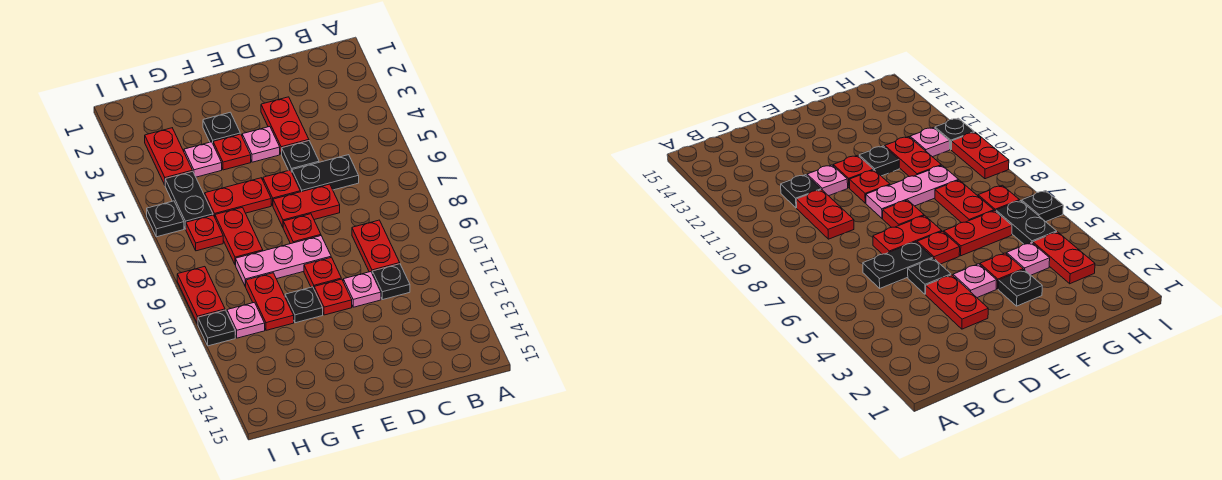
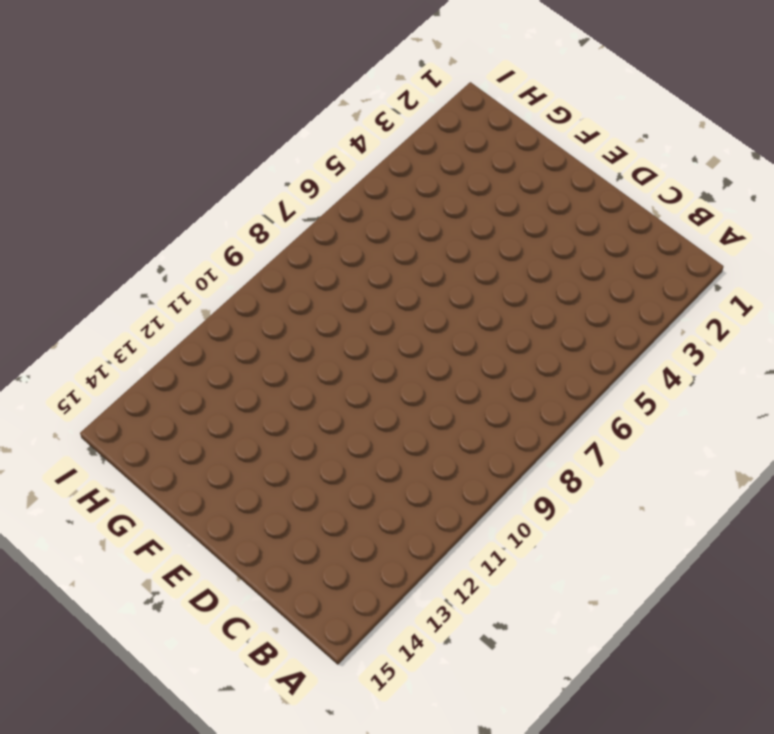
none -> black plate C6:D6 level 1
none -> red plate C9:C10 level 1
none -> black plate C11 level 1

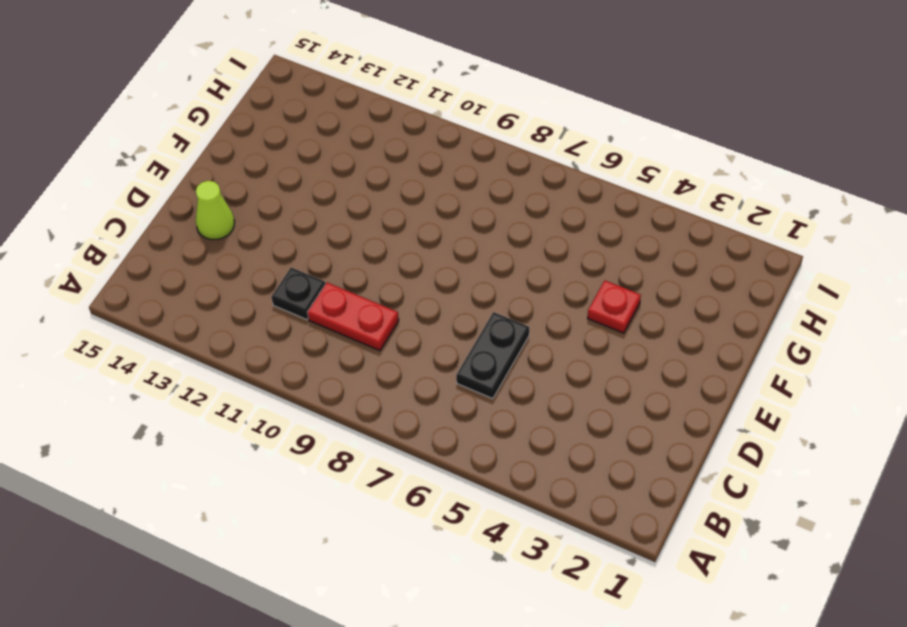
lime cone D14 level 1 -> none
none -> red plate D3:D4 level 1
none -> black plate D5 level 1
none -> red plate D7:E7 level 1

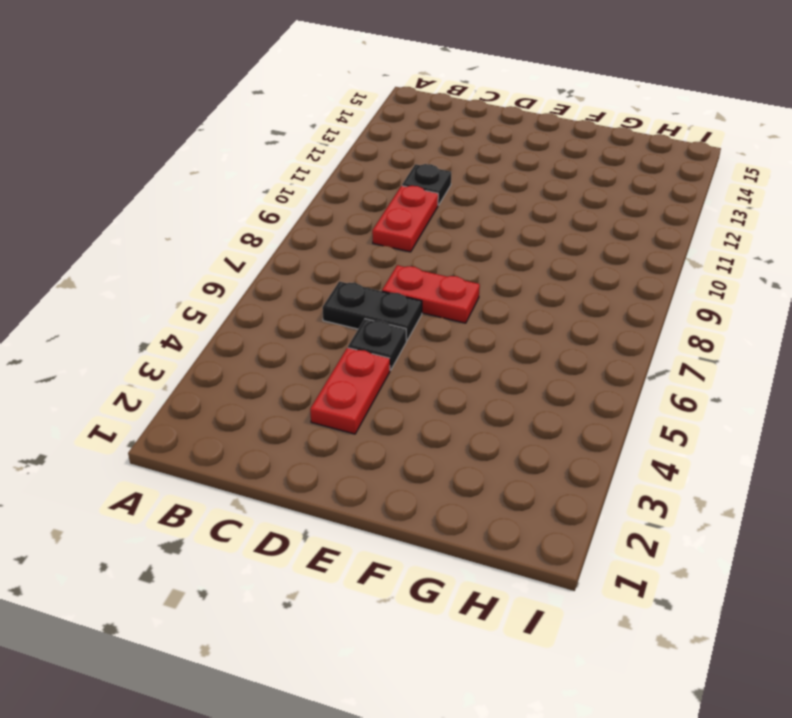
none -> pink plate D11 level 1
none -> pink plate E4 level 1
none -> red plate E6 level 1

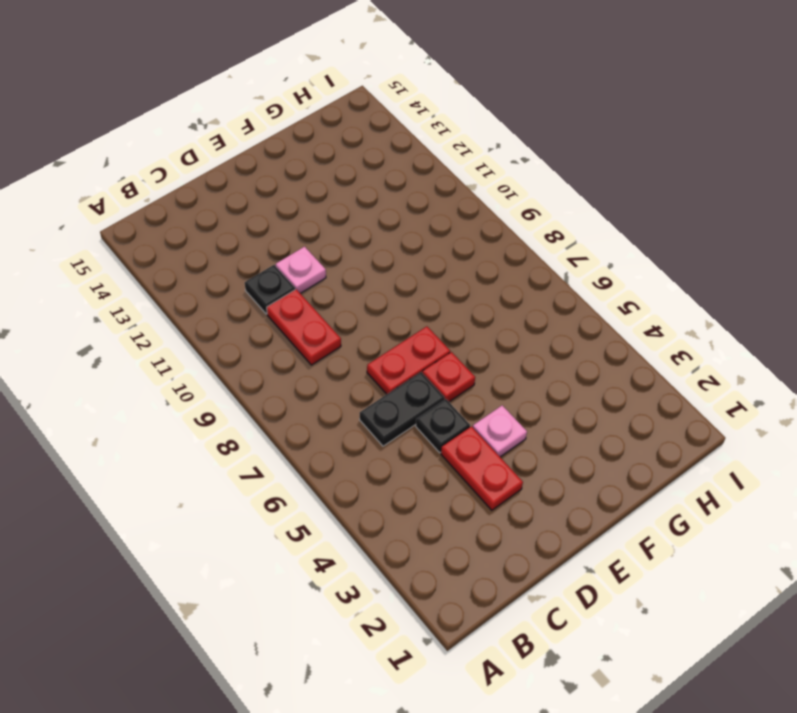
none -> red plate E8 level 1
none -> pink plate E9:G9 level 1
none -> red plate E10 level 1

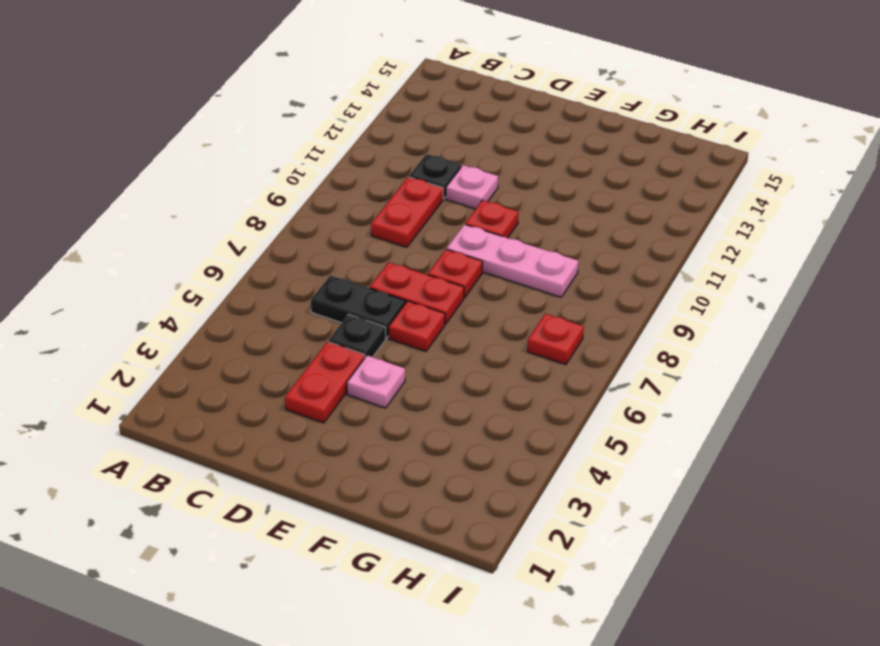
none -> red plate E11 level 1
none -> black plate F3 level 1
none -> red plate F4 level 1

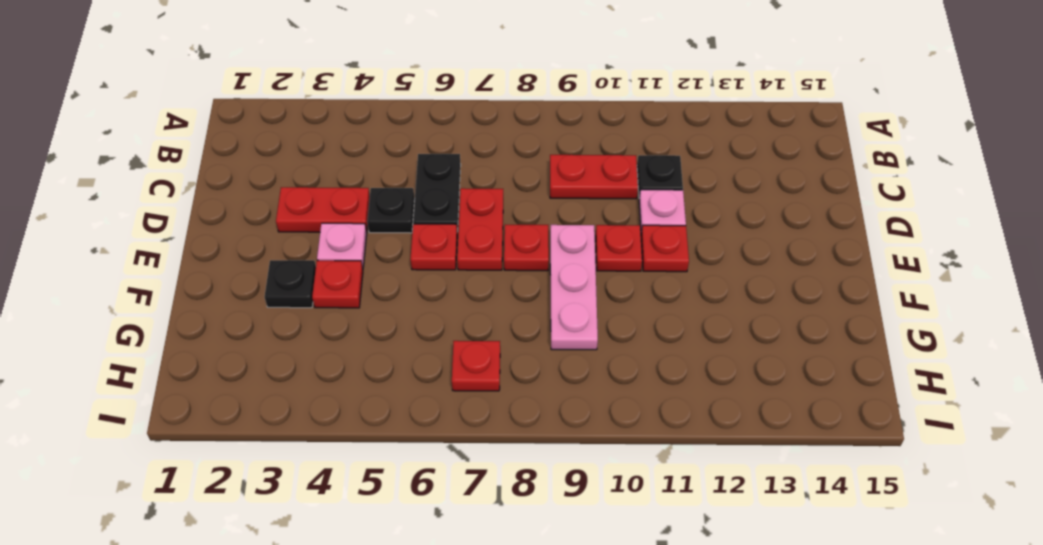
none -> red plate F6:G6 level 1
none -> black plate F11 level 1
none -> pink plate G4 level 1

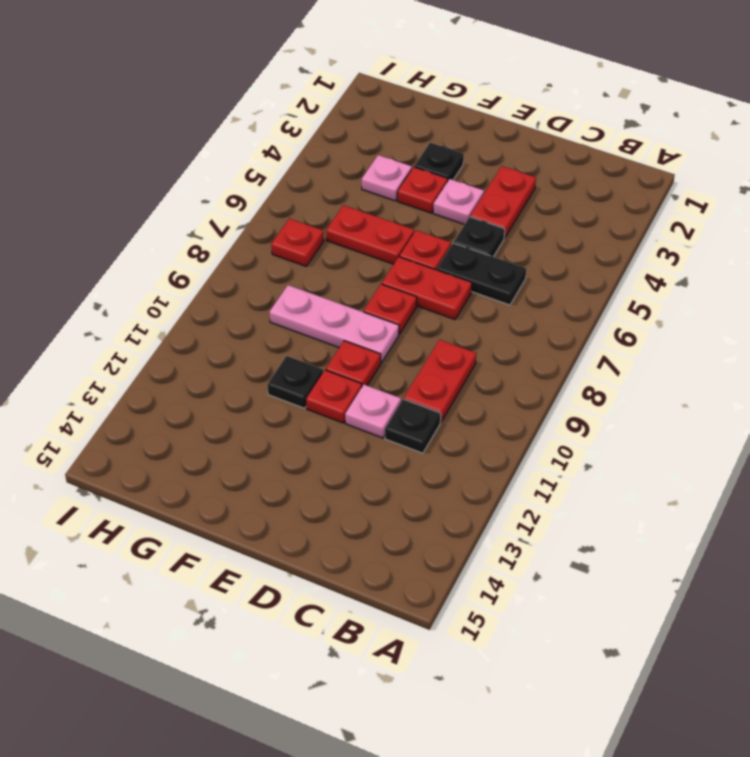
none -> red plate G7:G8 level 1
none -> red plate G10:G11 level 1
none -> red plate H3:H4 level 1

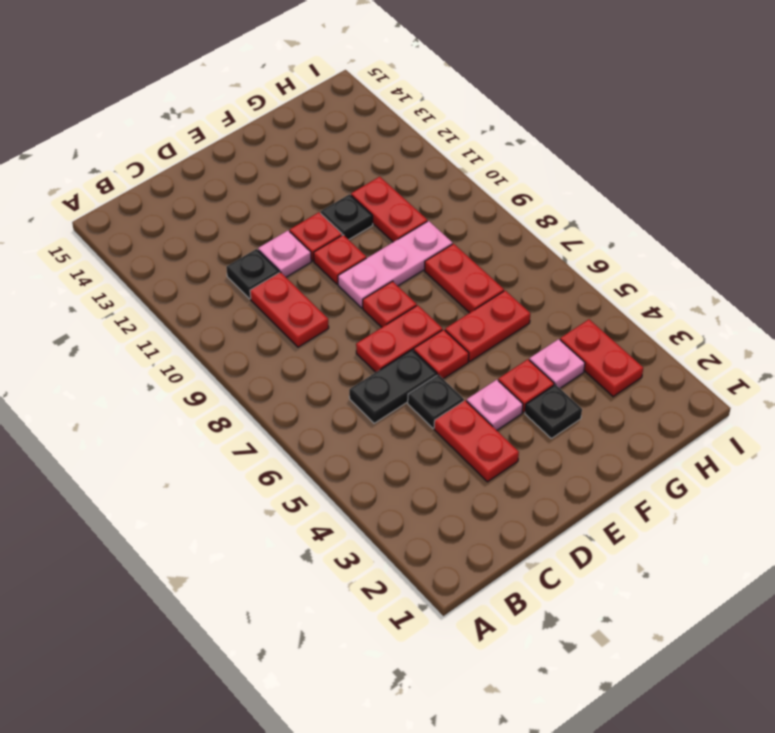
none -> black plate H5:H6 level 1
none -> red plate H7 level 1
none -> pink plate H11 level 1

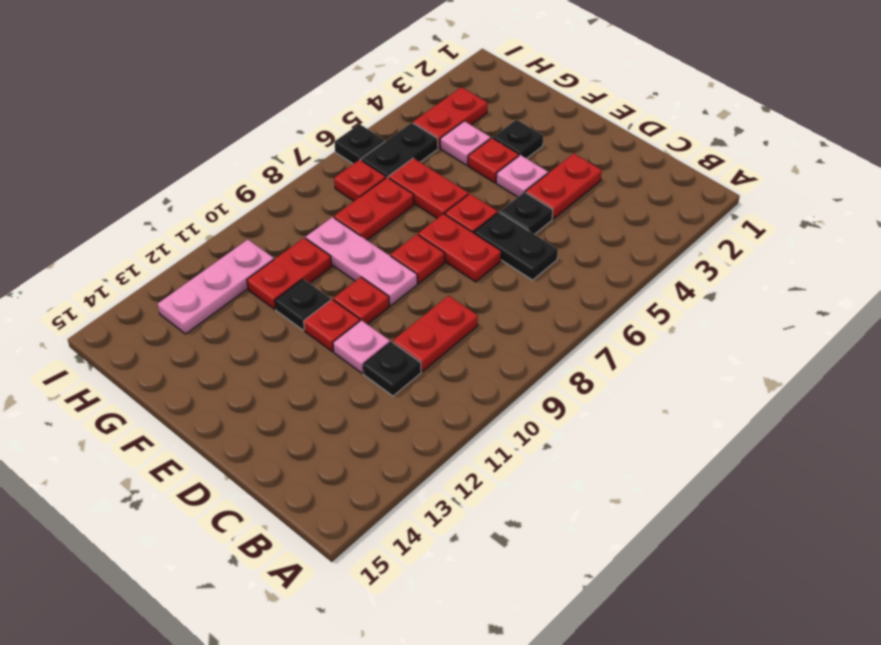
pink plate H11:H13 level 1 -> pink plate H11 level 1
none -> red plate I9:I10 level 1
none -> black plate I11 level 1

